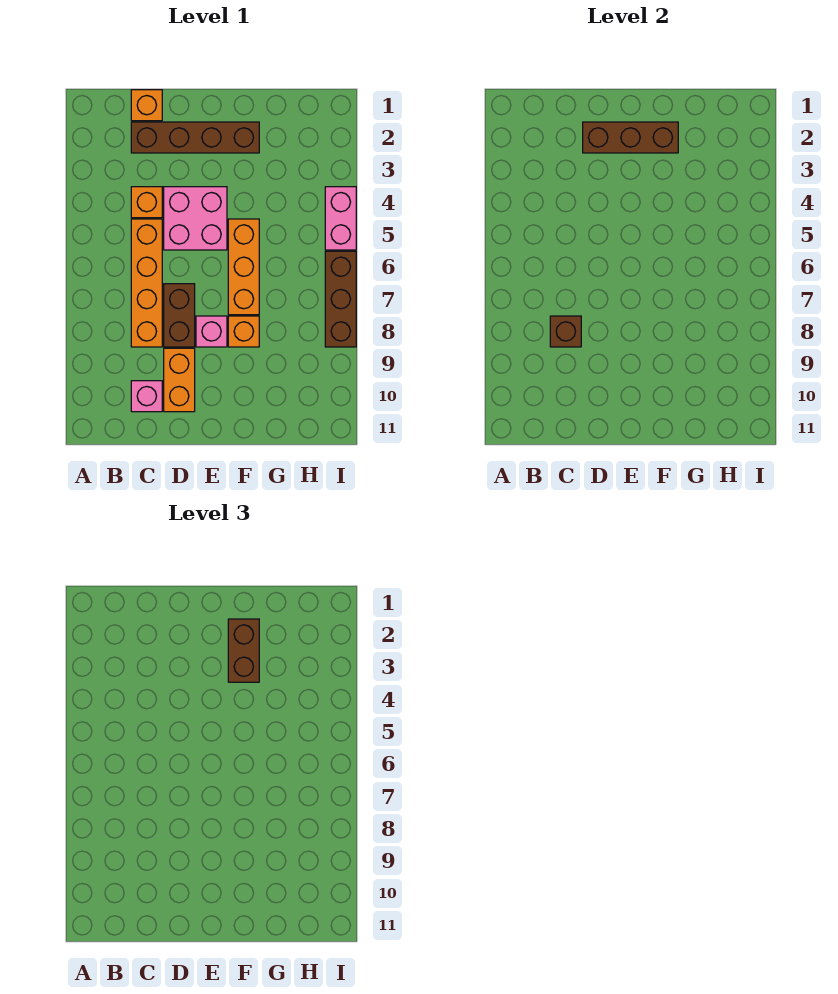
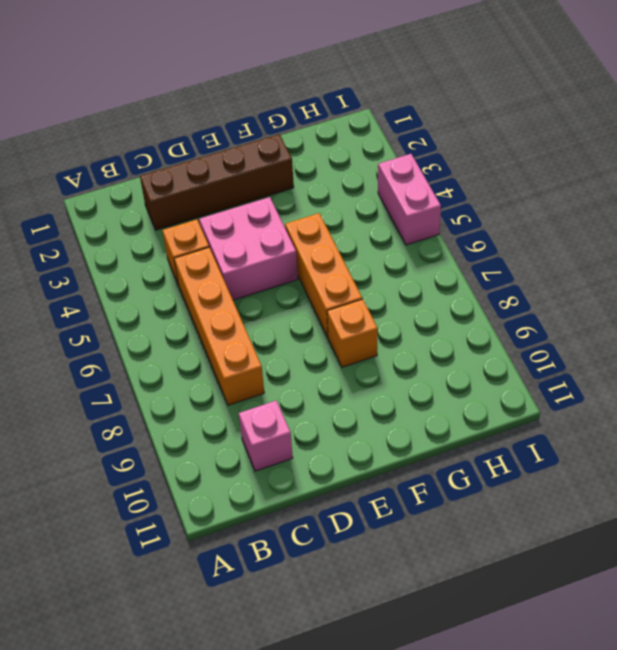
none -> orange brick C1 level 1
none -> brown brick D7:D8 level 1
none -> orange brick D9:D10 level 1

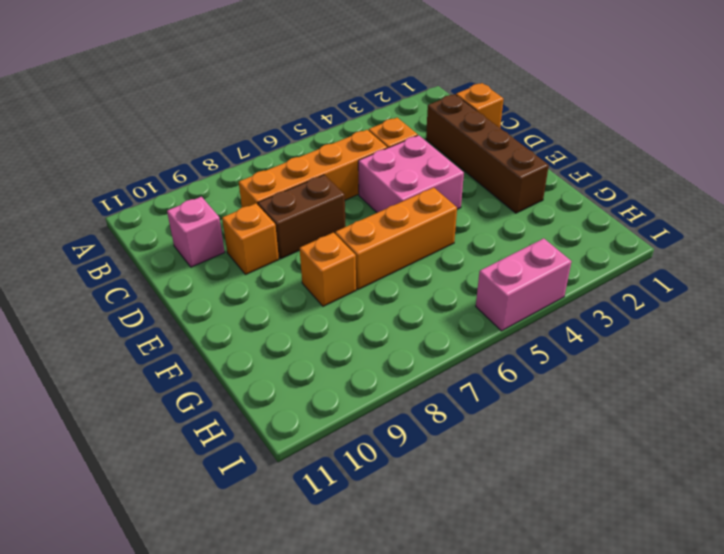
orange brick D9 level 1 -> orange brick D9:D10 level 1
none -> pink brick E8 level 1
none -> brown brick I6:I8 level 1
none -> brown brick C8 level 2

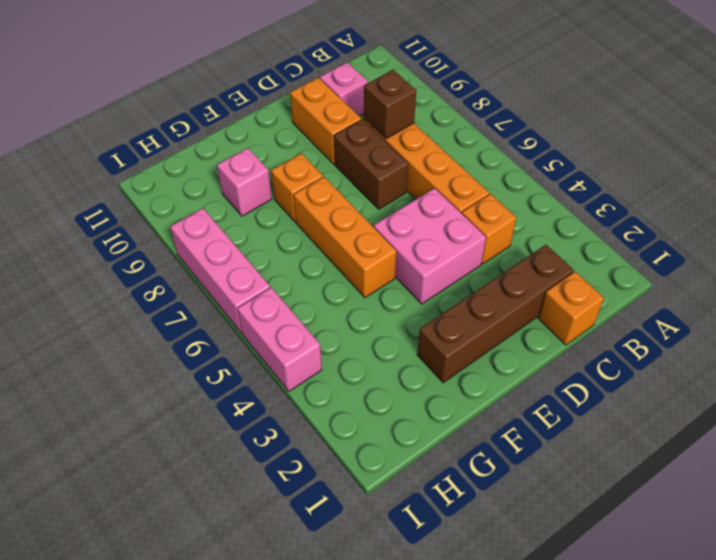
pink brick G9 level 1 -> pink brick E8 level 1
pink brick I6:I8 level 1 -> brown brick I6:I8 level 1
none -> brown brick D2:F2 level 2
none -> brown brick F2:F3 level 3

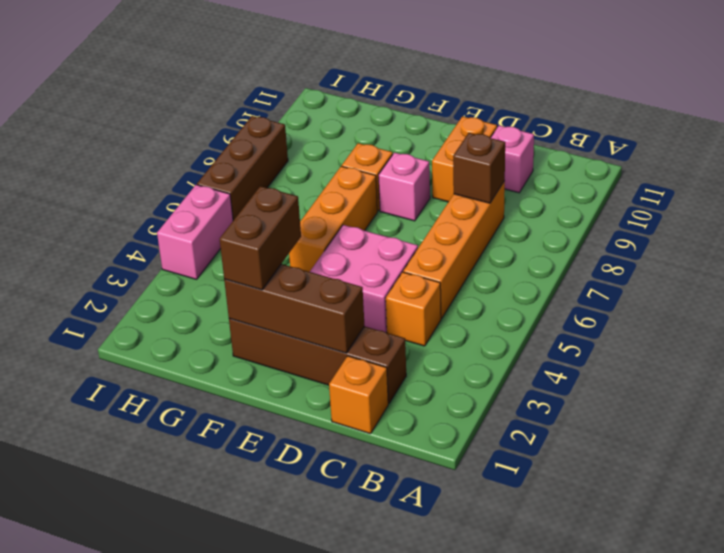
none -> brown brick D7:D8 level 1

